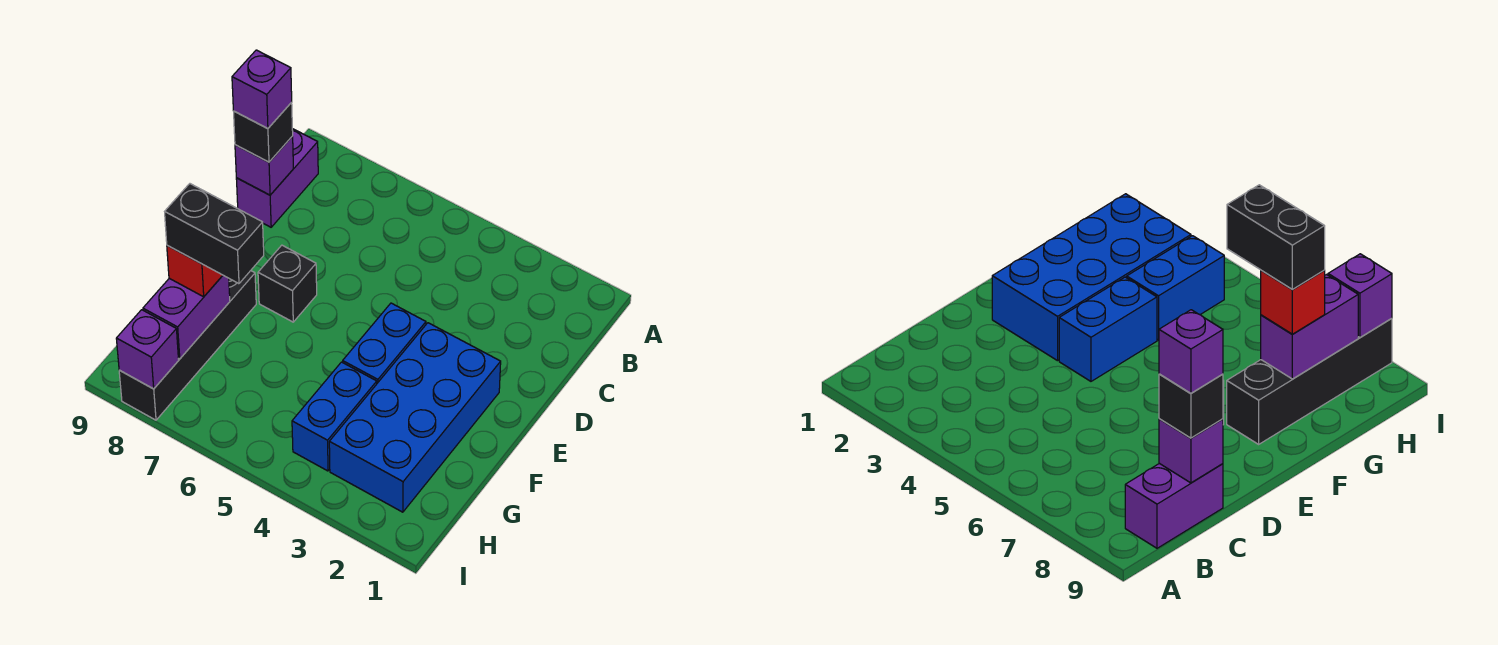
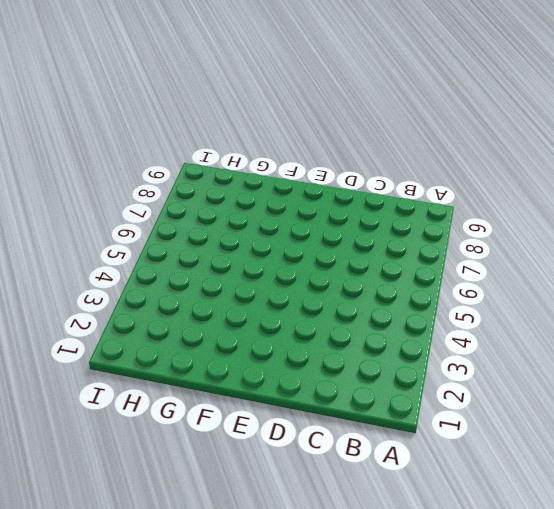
none -> purple brick B9:C9 level 1
none -> blue brick E2:H3 level 1
none -> blue brick E4:F4 level 1

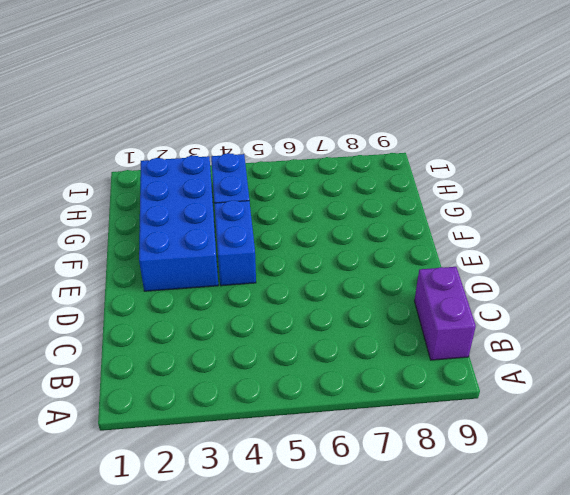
none -> black brick E7 level 1
none -> black brick F8:I8 level 1
none -> purple brick C9 level 2

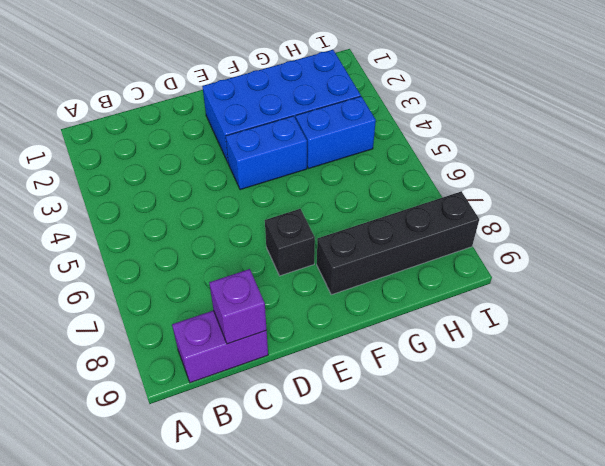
none -> purple brick G8:H8 level 2
none -> purple brick I8 level 2
none -> black brick C9 level 3

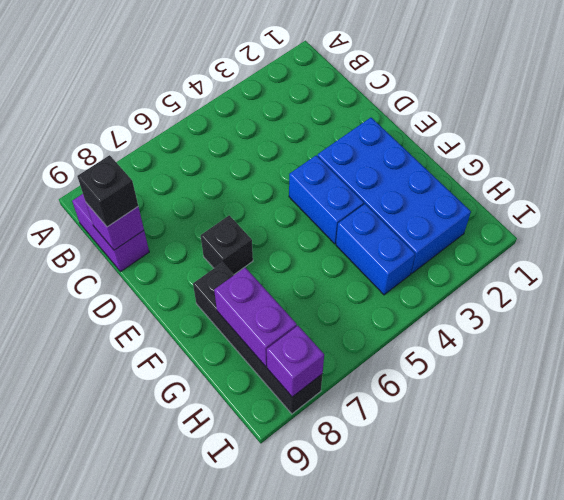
none -> red brick G8 level 3
none -> purple brick C9 level 4
none -> black brick G7:G8 level 4

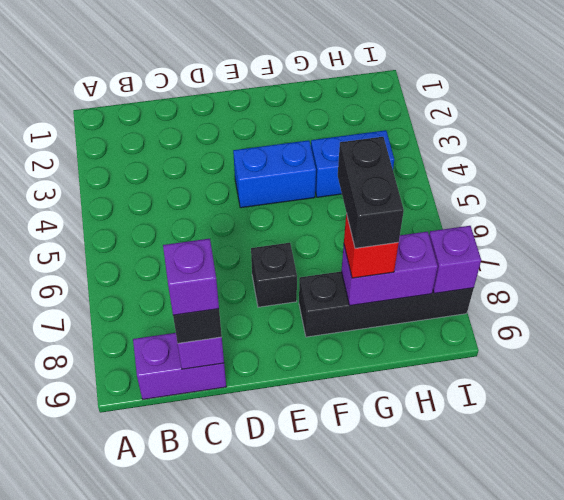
none -> blue brick E2:H3 level 1

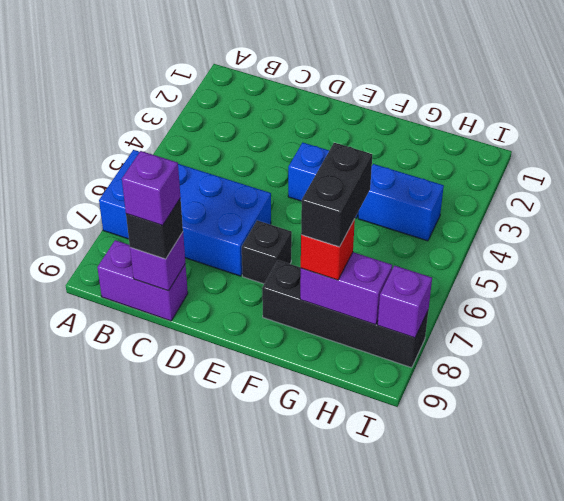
blue brick A6:D7 level 1 -> blue brick E2:H3 level 1

